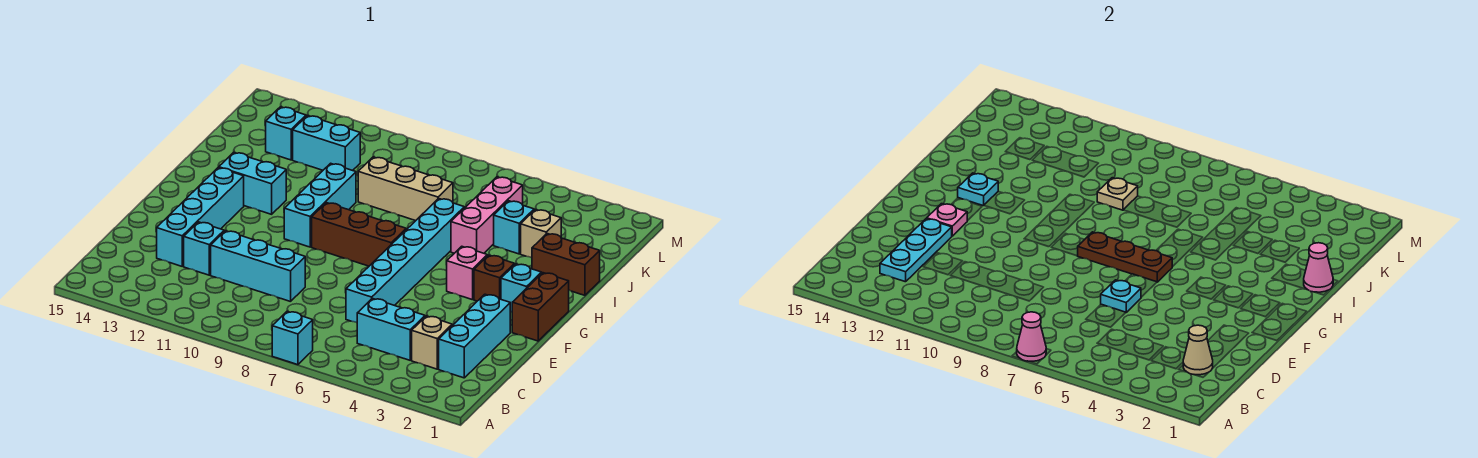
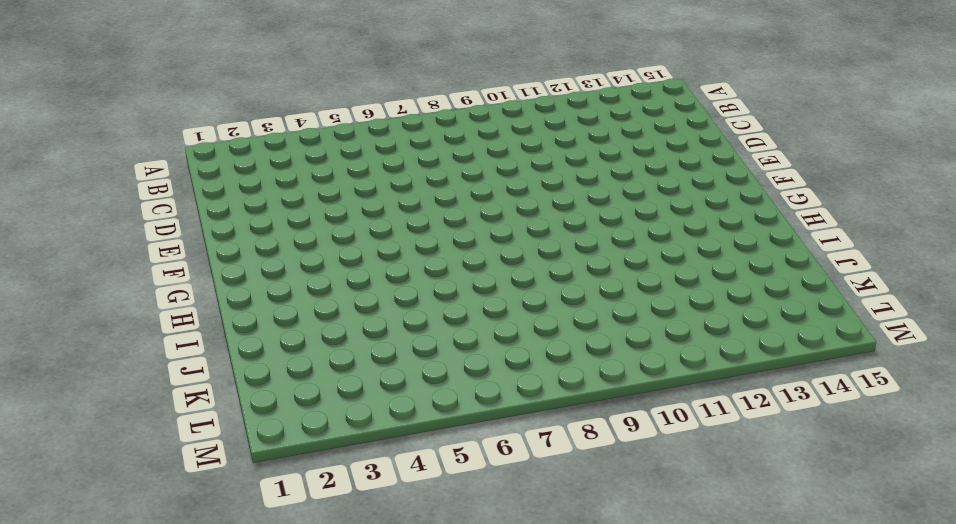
none -> cyan brick A7 level 1
none -> cyan brick C2:E2 level 1
none -> tan brick C3 level 1
none -> cyan brick C4:C5 level 1

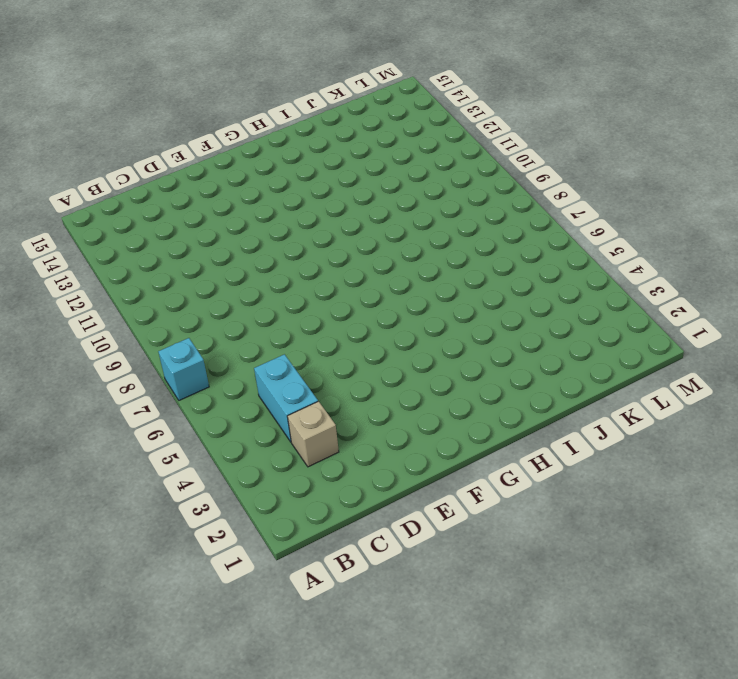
none -> cyan brick C2:E2 level 1
none -> cyan brick D6:I6 level 1
none -> cyan brick D9:D11 level 1
none -> cyan brick D12 level 1

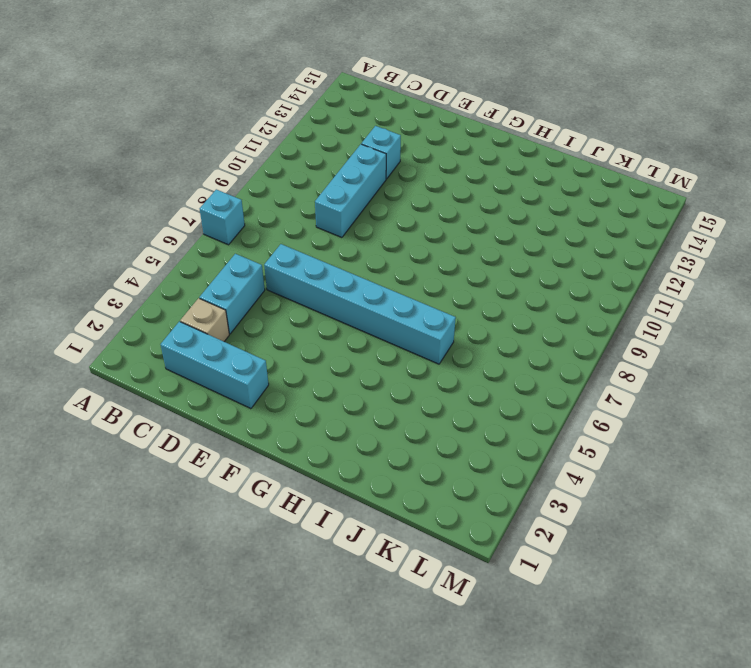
none -> cyan brick D13:G13 level 1
none -> brown brick F1:G1 level 1
none -> cyan brick G2 level 1
none -> brown brick G3 level 1

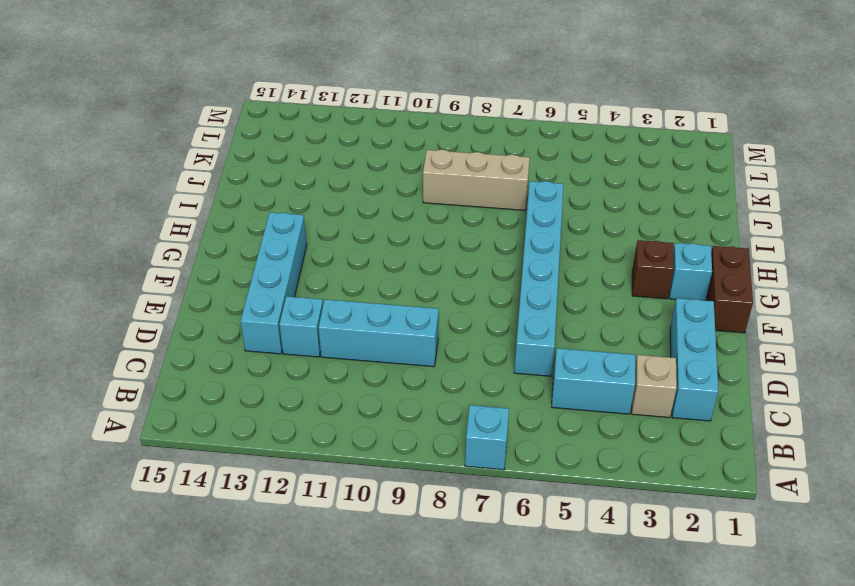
none -> pink brick G4 level 1
none -> brown brick G7:G9 level 1
none -> cyan brick G10:I10 level 1
none -> cyan brick H12:H13 level 1

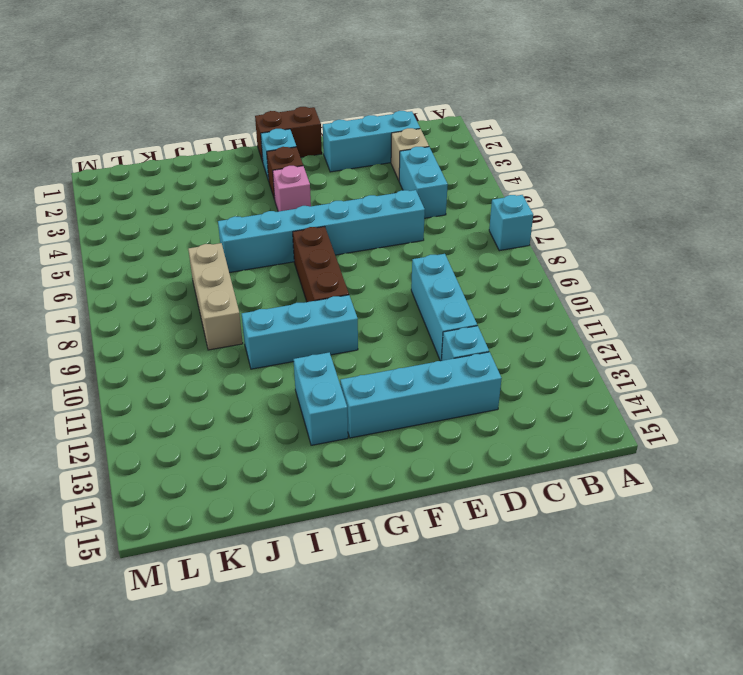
none -> brown brick I1:I2 level 1
none -> pink brick I5:K5 level 1
none -> tan brick J3 level 1
none -> cyan brick J4 level 1

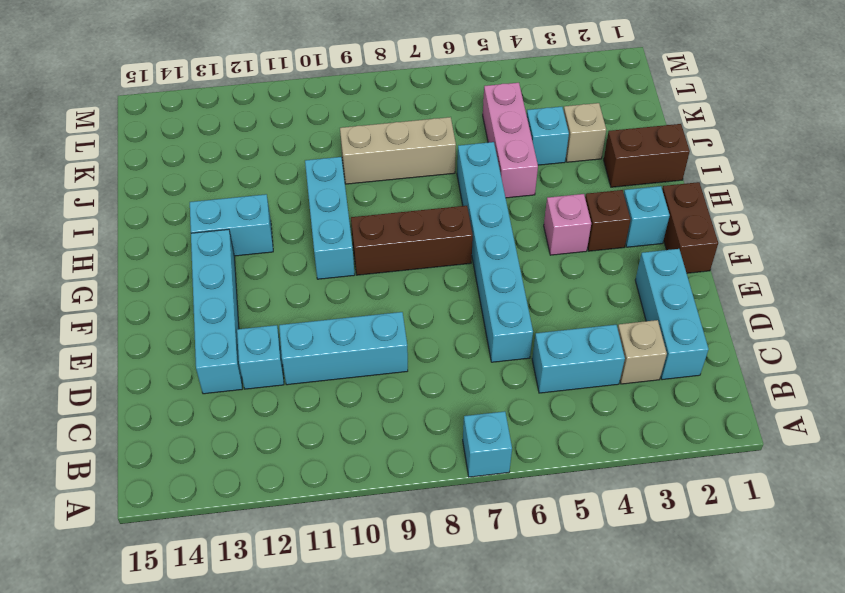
none -> cyan brick K11:K12 level 1
none -> cyan brick K13 level 1
none -> pink cone A7 level 2
none -> tan cone C2 level 2

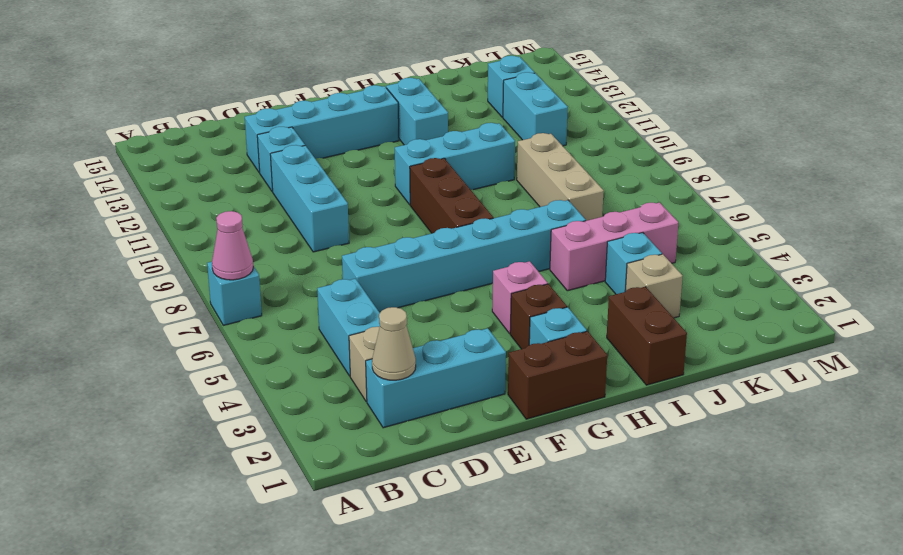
none -> cyan plate C13:E13 level 2
none -> cyan plate E6 level 2
none -> pink plate F13 level 2
none -> brown plate G6:G8 level 2

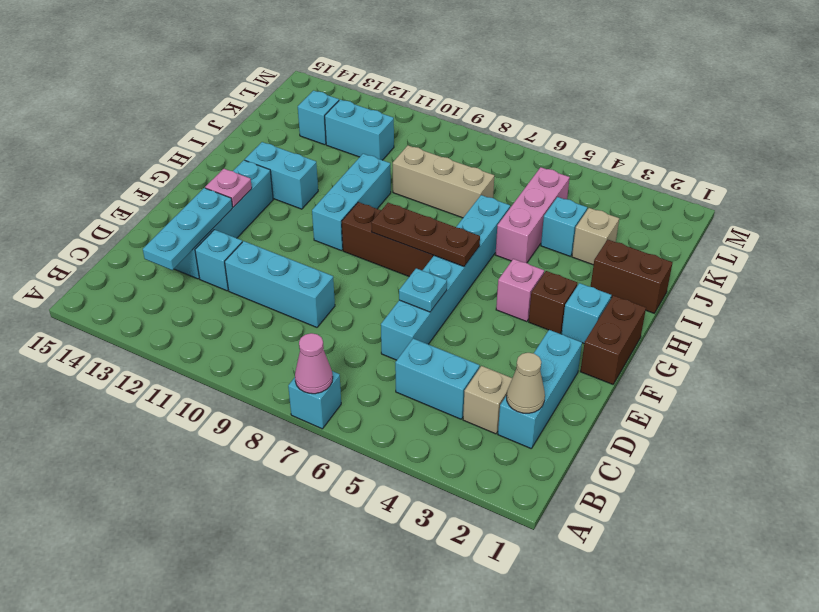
none -> cyan plate H13 level 2
none -> pink cone I1 level 2
none -> tan plate J9 level 2

